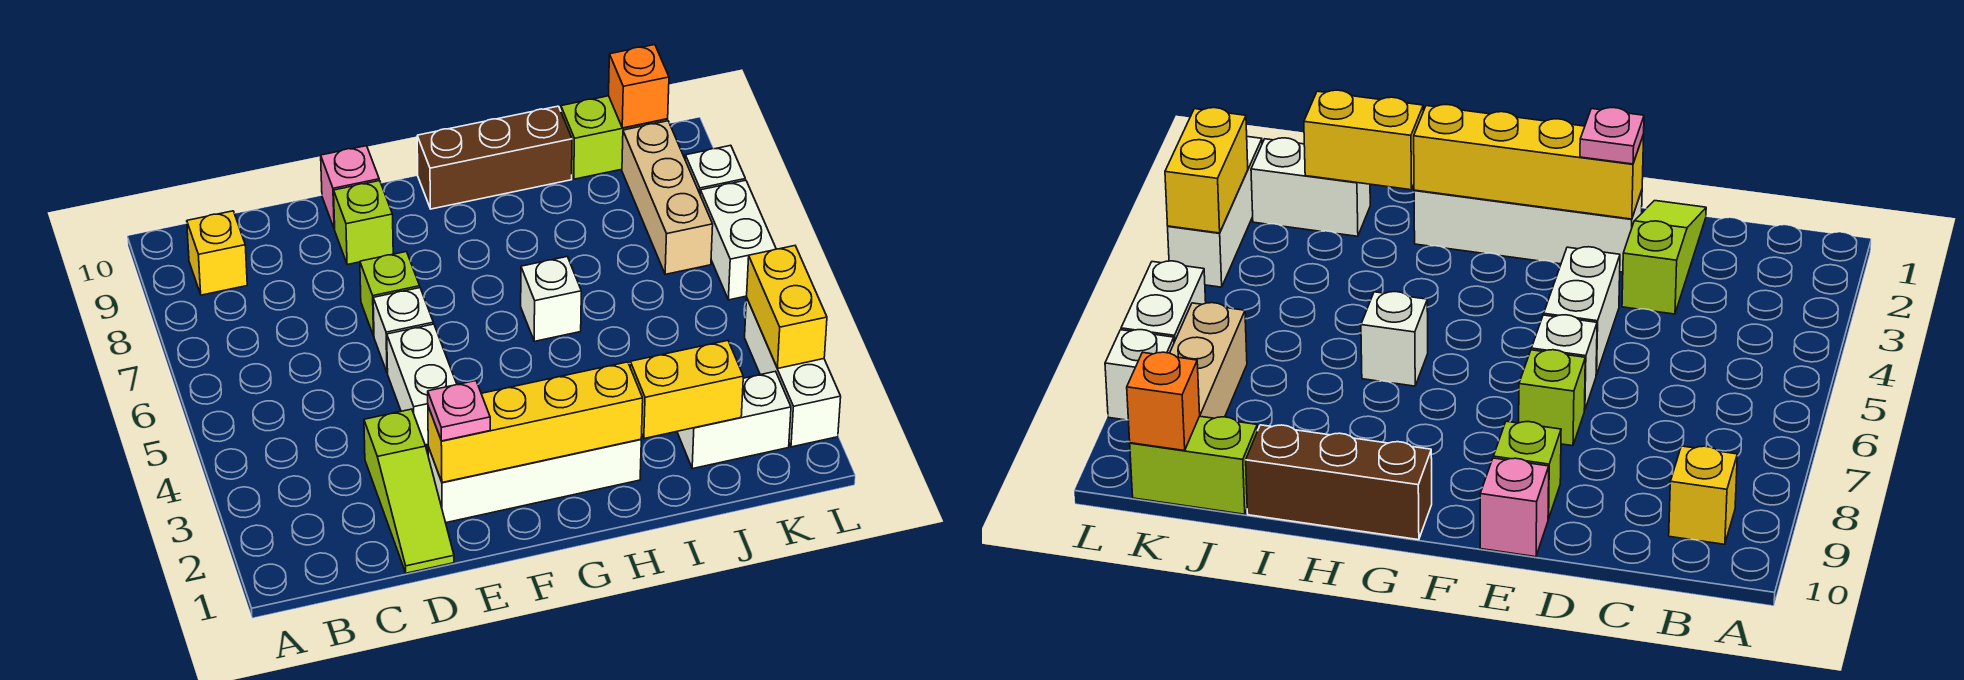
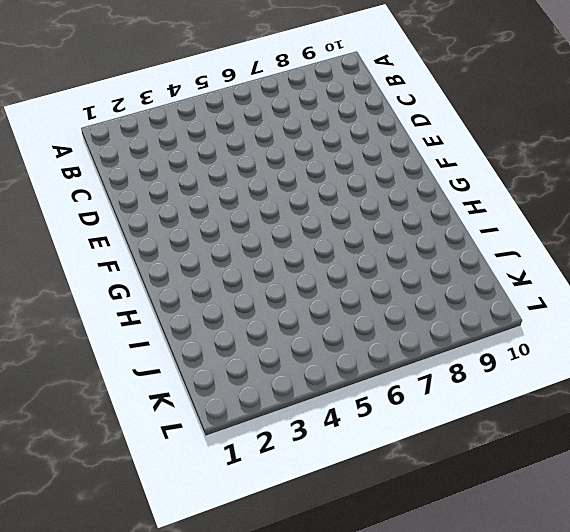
none -> yellow brick B9 level 1
none -> lime slope D1:D3 level 1 top 3
none -> white brick E2:H2 level 1

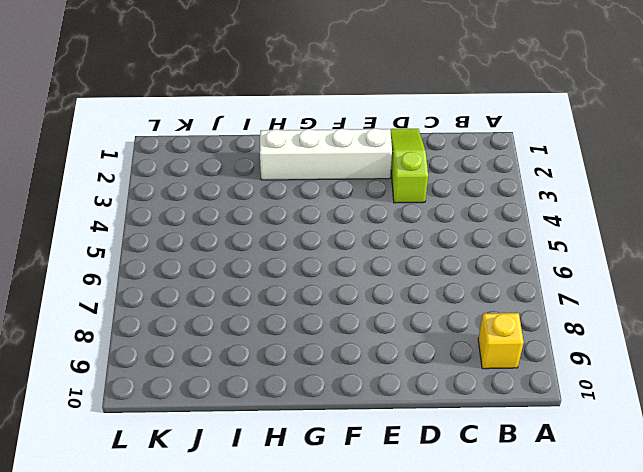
none -> white brick E4:E5 level 1
none -> white brick E6 level 1
none -> lime brick E7 level 1

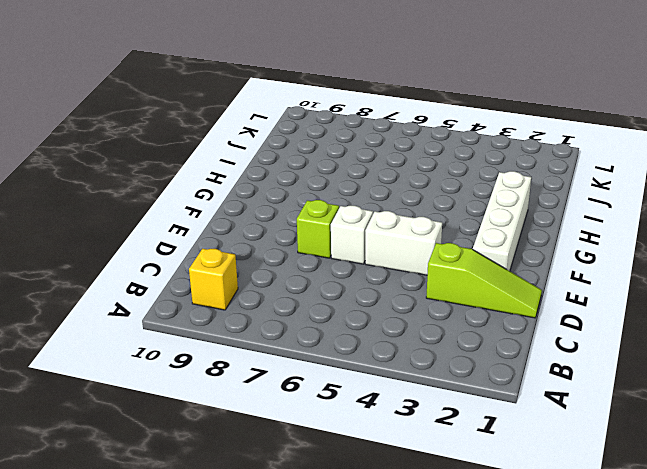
none -> lime brick E9 level 1
none -> pink brick E10 level 1
none -> brown brick G10:I10 level 1

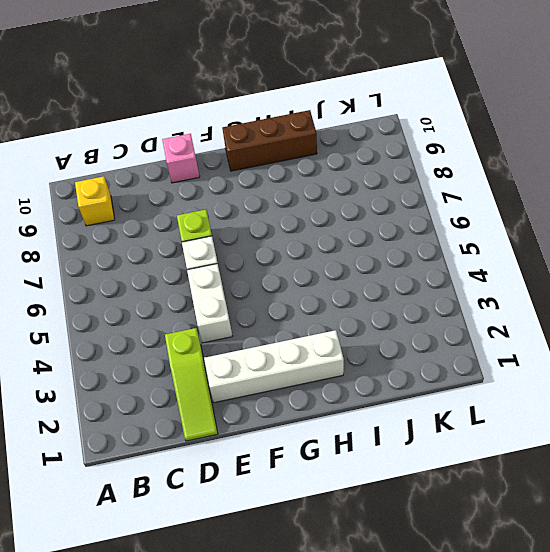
none -> lime brick E9 level 1
none -> white brick H6 level 1
none -> white brick J2:K2 level 1

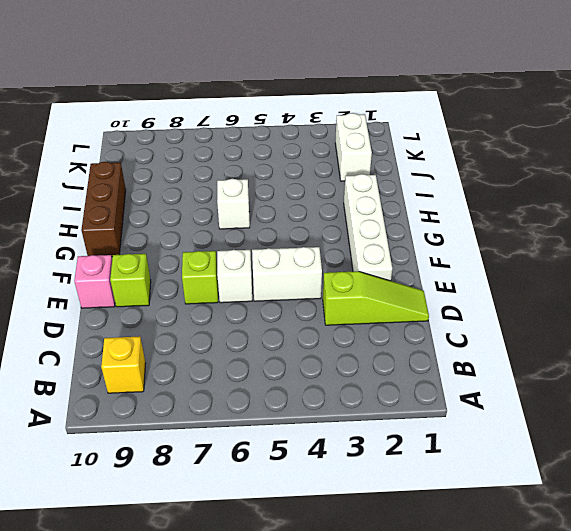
none -> lime brick J10:K10 level 1
none -> tan brick K7:K9 level 1
none -> white brick L2:L4 level 1

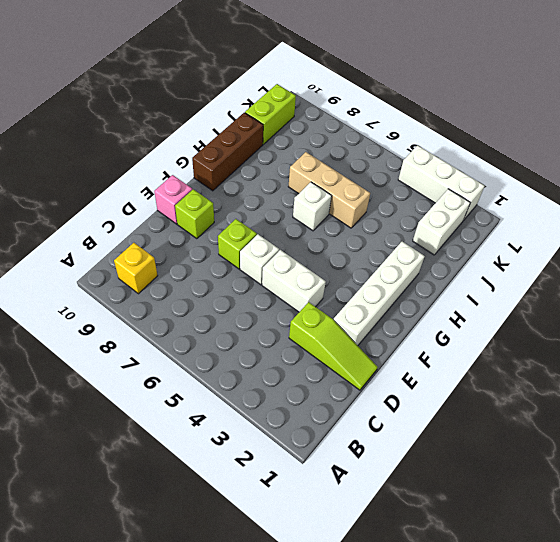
tan brick I5:I7 level 1 -> tan brick K7:K9 level 1
none -> white brick L6:L7 level 1
none -> white brick L8 level 1
none -> yellow brick E2:H2 level 2

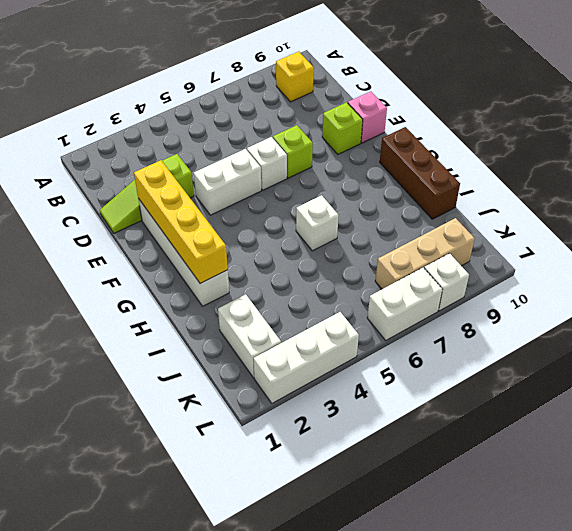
none -> lime brick J10:K10 level 1
none -> yellow brick I2:J2 level 2
none -> orange brick K10 level 2

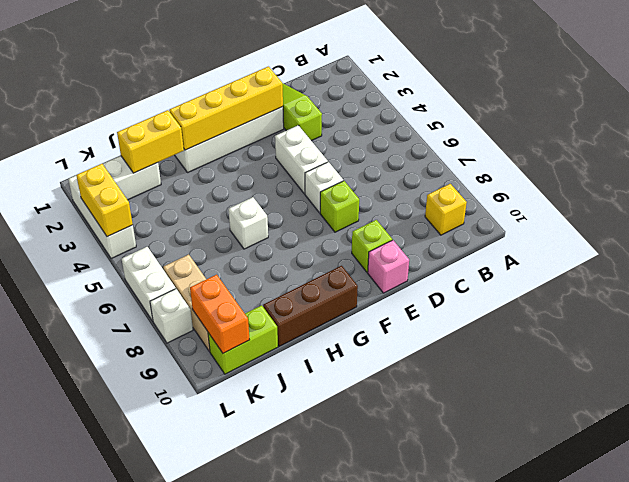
orange brick K9:K10 level 2 -> orange brick K10 level 2
none -> pink plate E2 level 3

